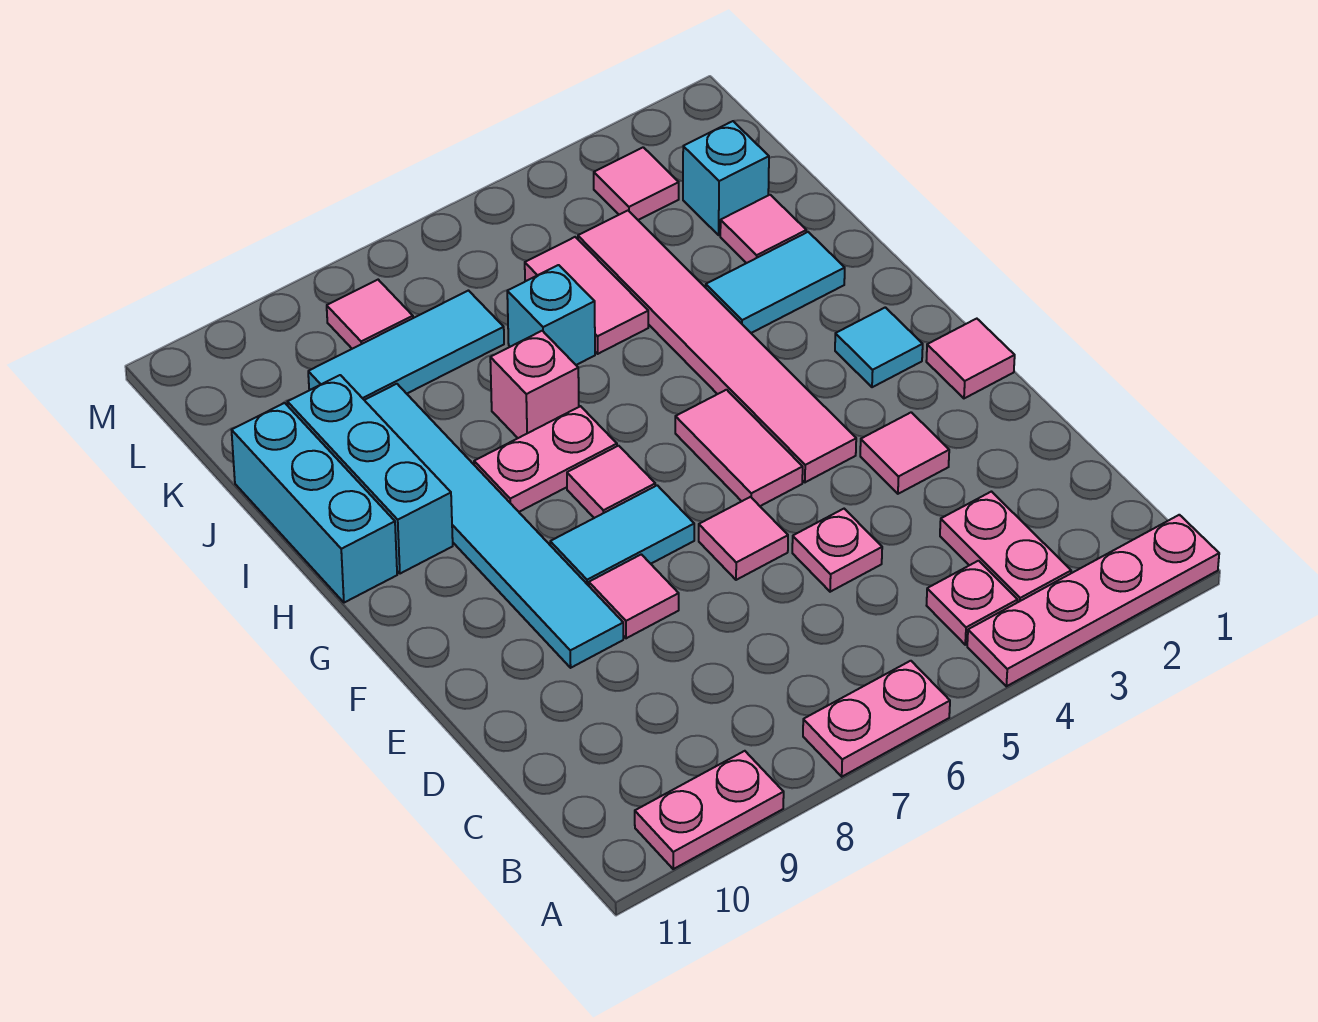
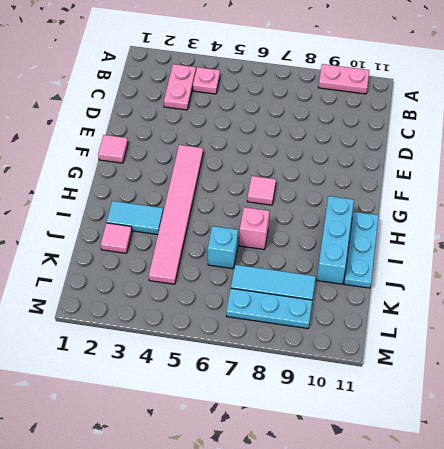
cyan plate H11:J11 level 1 -> cyan brick H11:J11 level 1
cyan plate L7:L9 level 1 -> pink tile L8 level 1
none -> pink plate A1:A4 level 1
none -> pink plate A6:A7 level 1
none -> pink plate D5 level 1

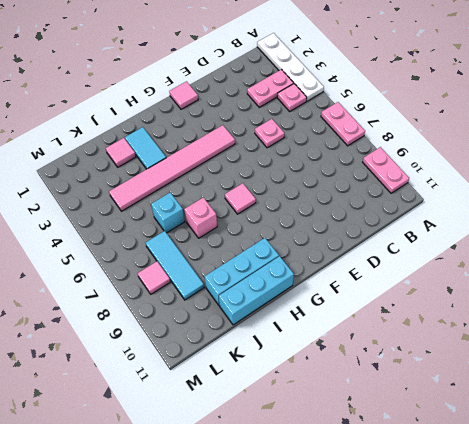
white plate A1:A4 level 1 -> pink plate A1:A4 level 1
none -> pink tile E3 level 1
none -> pink tile E6 level 1
none -> pink tile E8 level 1

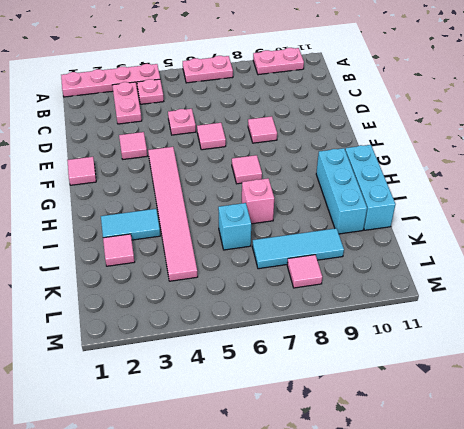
none -> cyan tile E9:J9 level 1
none -> pink tile F5:G5 level 1
none -> cyan tile F7:F8 level 1

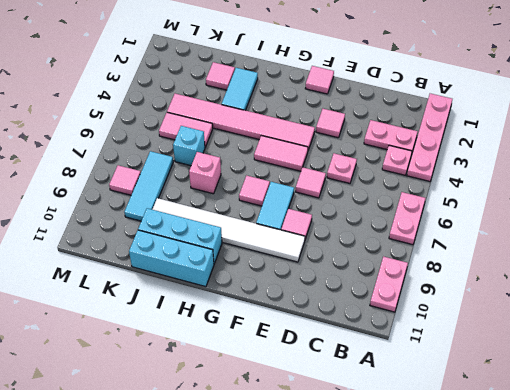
white tile E9:J9 level 1 -> cyan tile E9:J9 level 1
none -> cyan tile G2 level 1
none -> pink plate H7:H8 level 1
none -> cyan brick K2 level 1

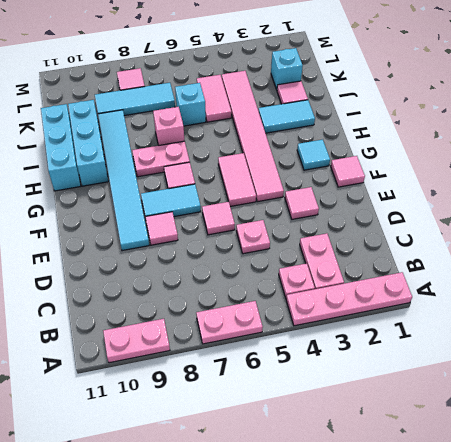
none -> pink tile L3 level 1

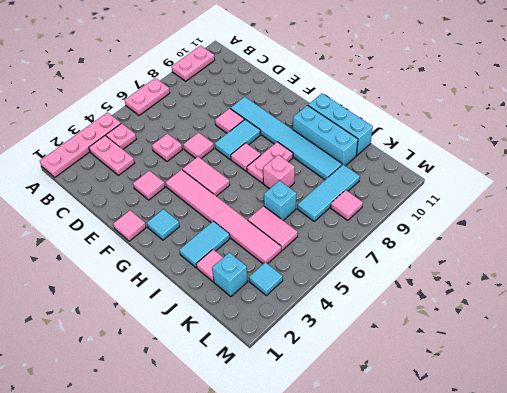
cyan tile L3 level 1 -> pink tile L3 level 1

